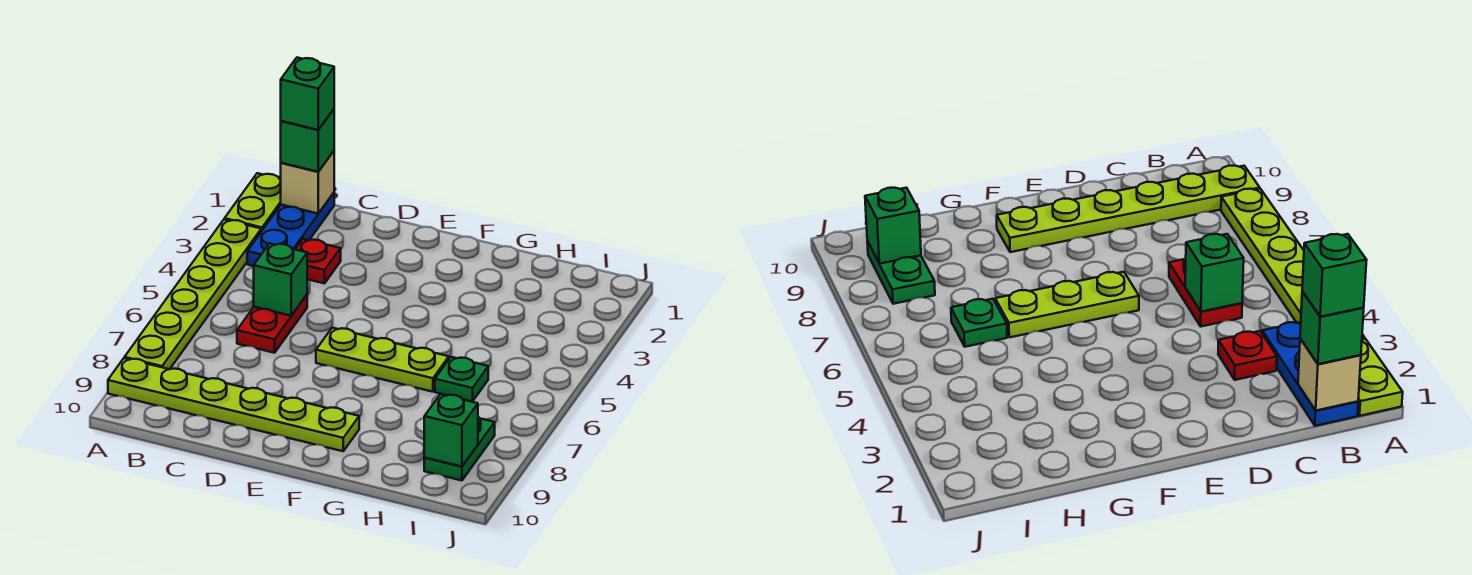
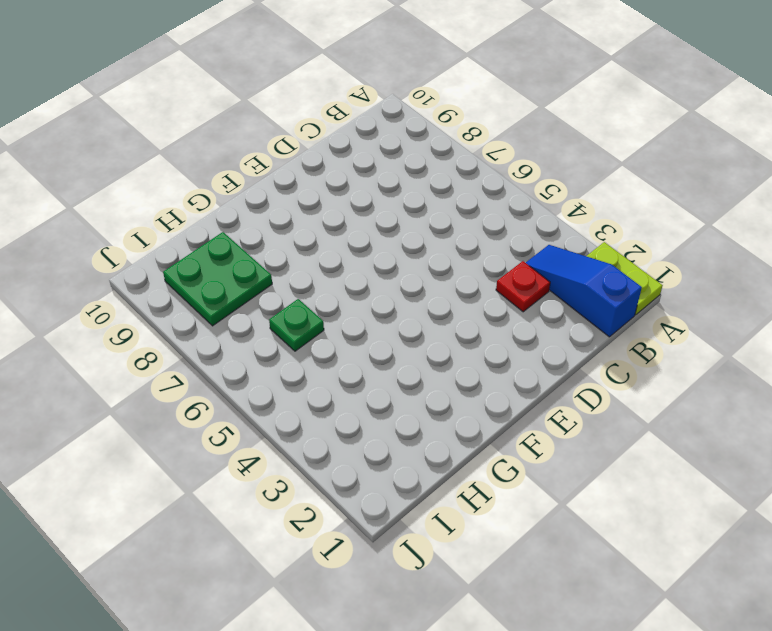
blue slope B1:B3 level 1 top 1 -> blue plate B1:B3 level 1
green plate H8:I9 level 1 -> green plate I8:I9 level 1
none -> lime plate A3:A8 level 1
none -> lime plate A9:F9 level 1
none -> red plate C5:C6 level 1

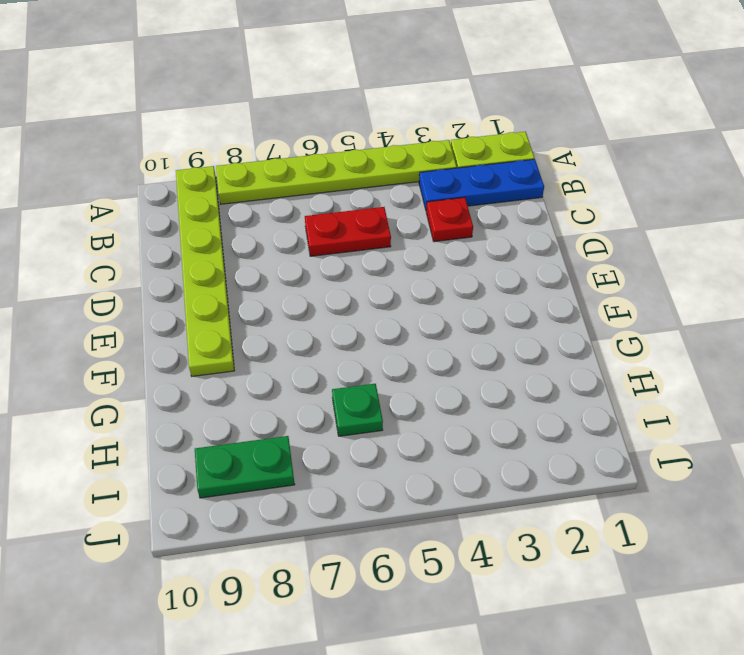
none -> lime plate E6:G6 level 1
none -> tan brick B1 level 2
none -> green brick C5 level 2

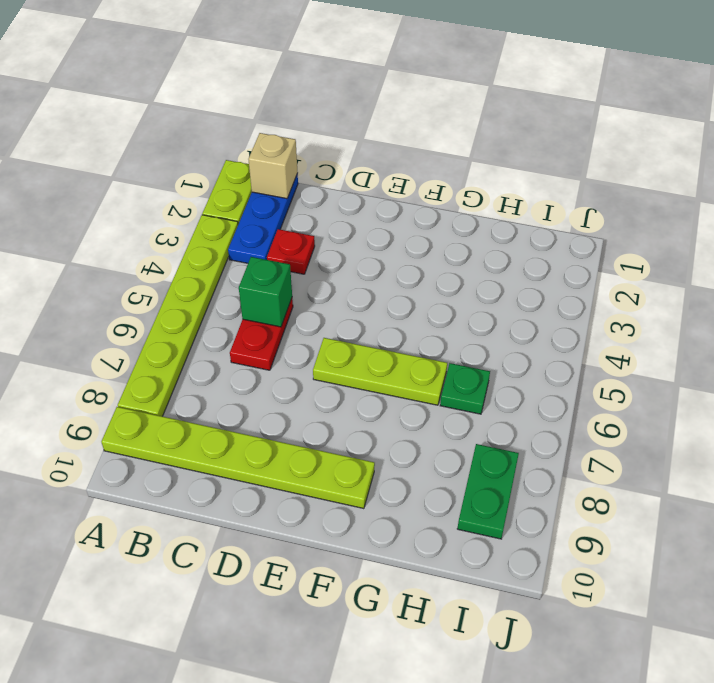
none -> green brick I9 level 2
none -> green brick B1 level 3
none -> green brick B1 level 4

